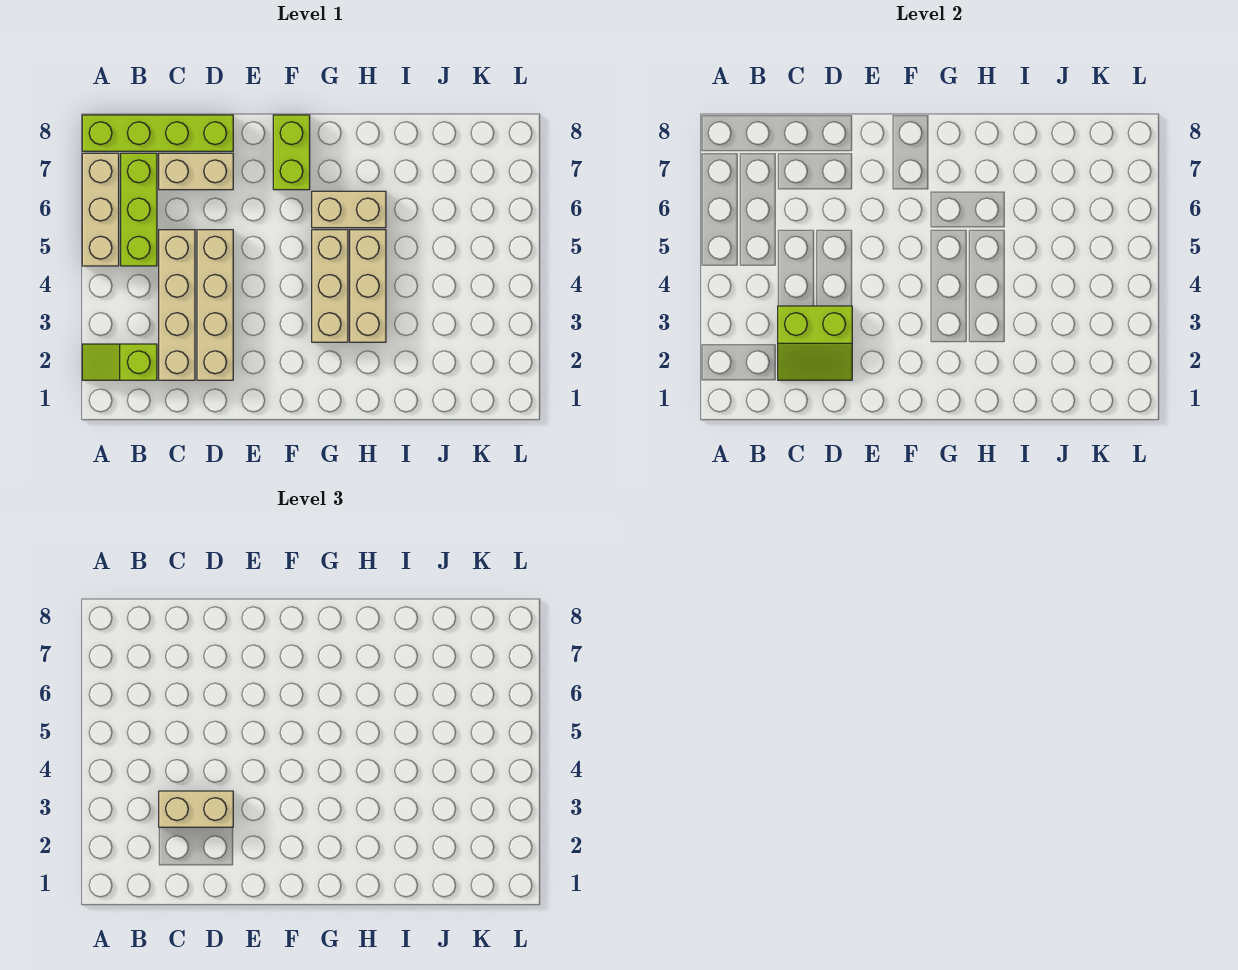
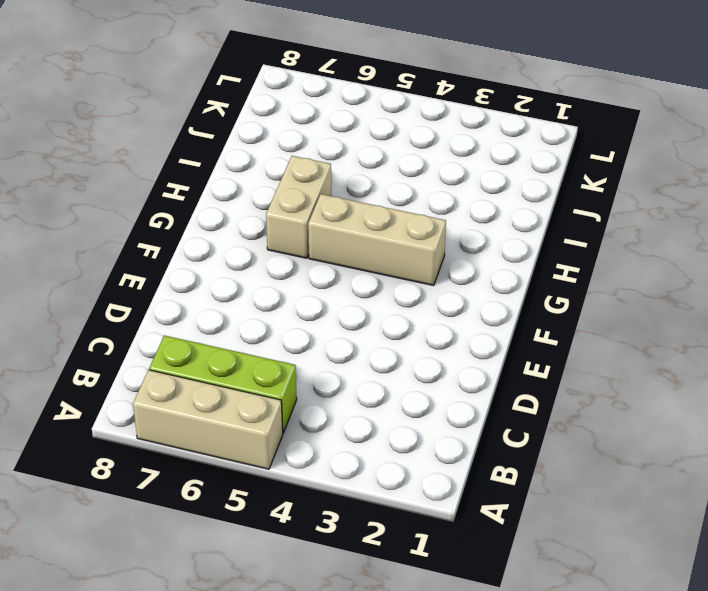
none -> lime slope A2:B2 level 1 top B
none -> lime brick A8:D8 level 1
none -> tan brick C2:C5 level 1

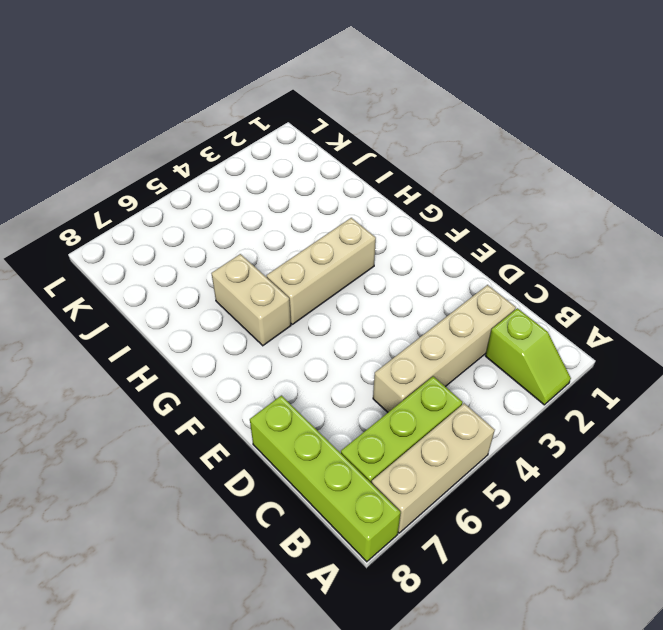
none -> tan brick C7:D7 level 1
none -> tan brick D2:D5 level 1
none -> lime brick F7:F8 level 1

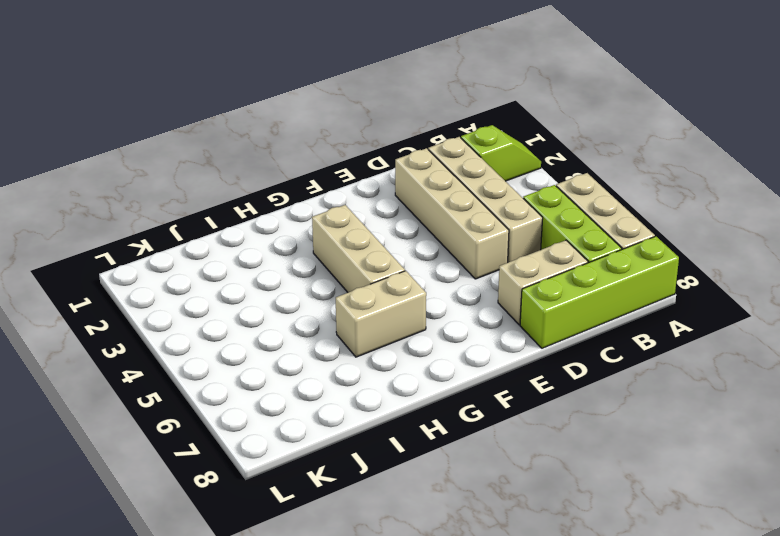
none -> lime brick F7:F8 level 1
none -> tan brick H3:H5 level 1
none -> lime slope C2:D3 level 2 top 3

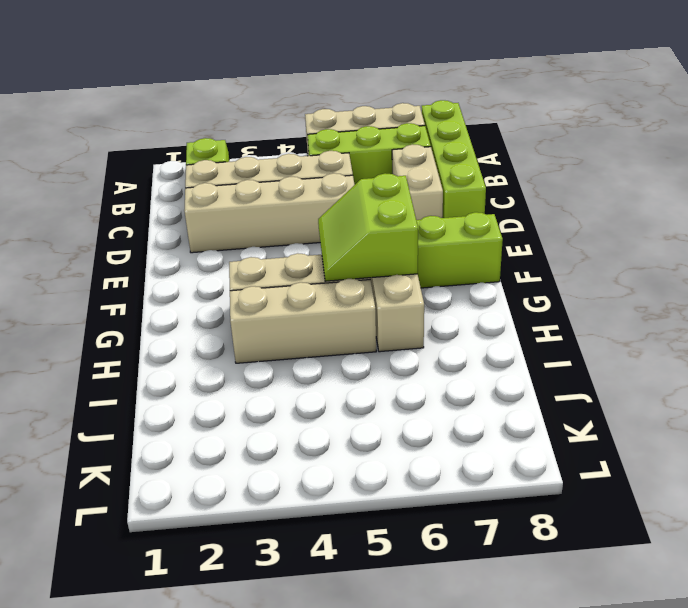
lime slope F5:G6 level 2 top 6 -> lime slope C2:D3 level 2 top 3
none -> tan brick C3:D3 level 3

